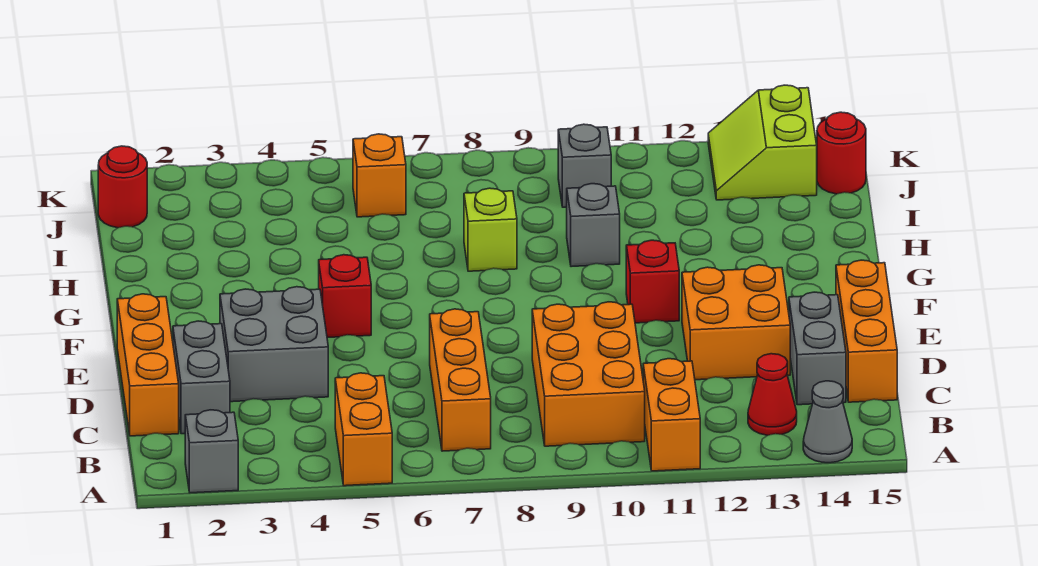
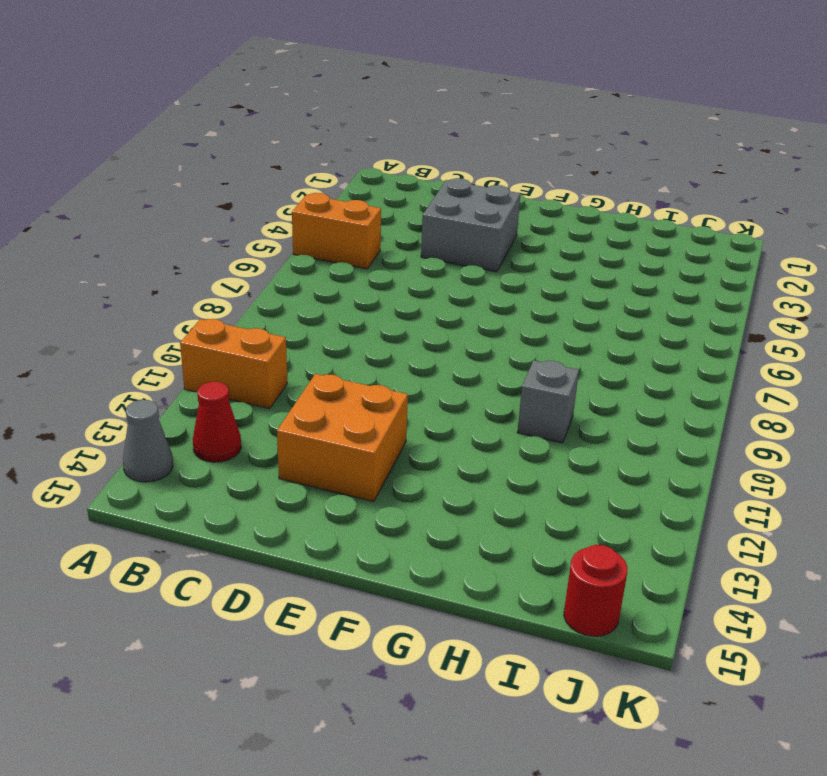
none -> grey brick A2 level 1
none -> orange brick B7:D7 level 1
none -> orange brick B9:D10 level 1

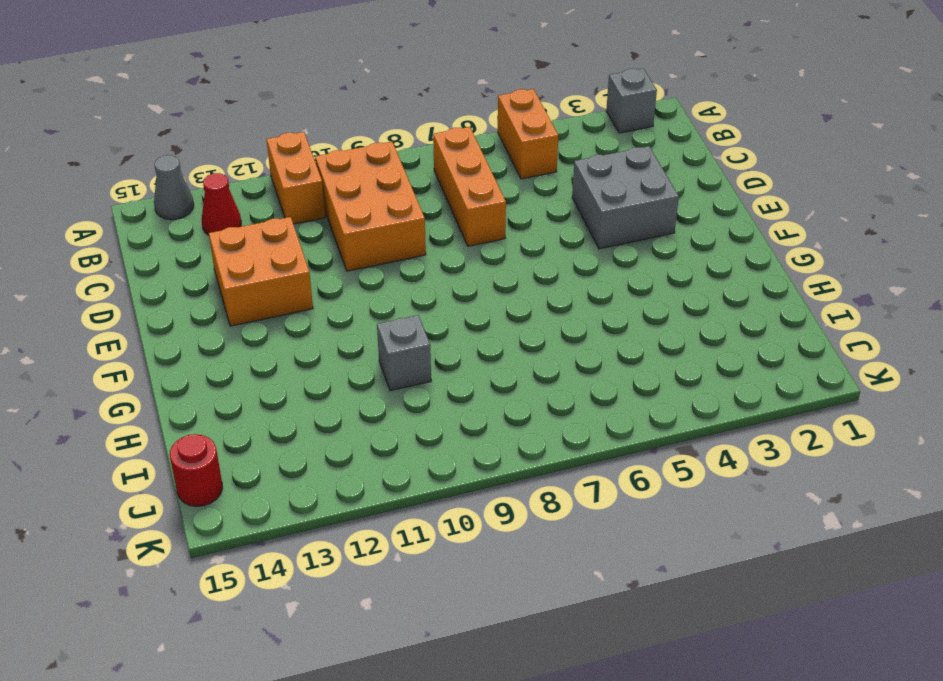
none -> orange brick C1:E1 level 1
none -> grey brick C2:D2 level 1
none -> grey brick C14:D14 level 1

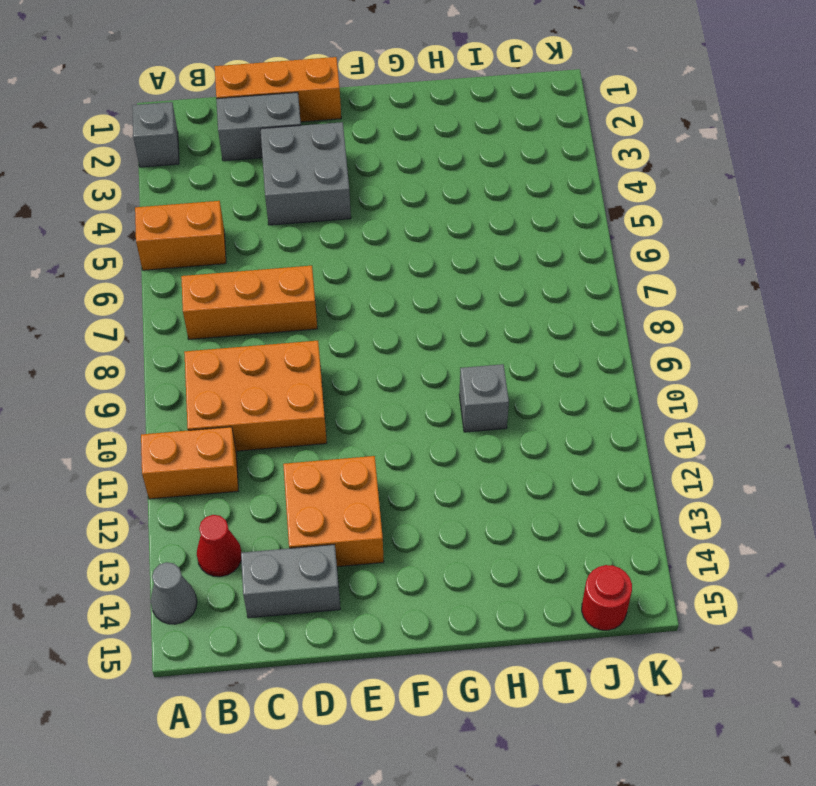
none -> orange brick C15:E15 level 1
none -> red brick F5 level 1
none -> red brick F11 level 1

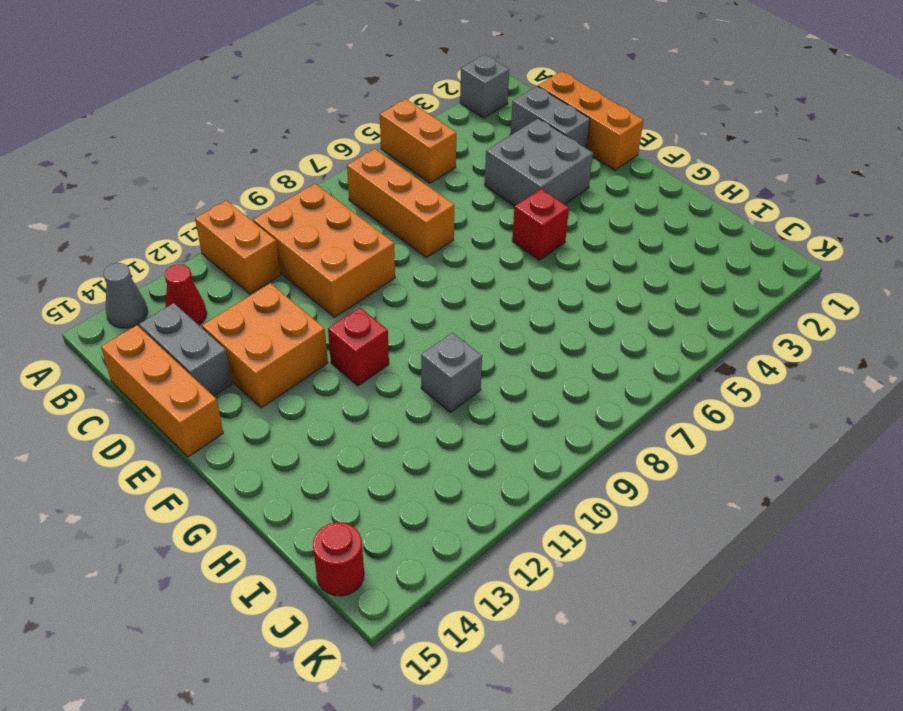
none -> lime brick H8 level 1
none -> red round brick J1 level 1
none -> orange brick J6 level 1

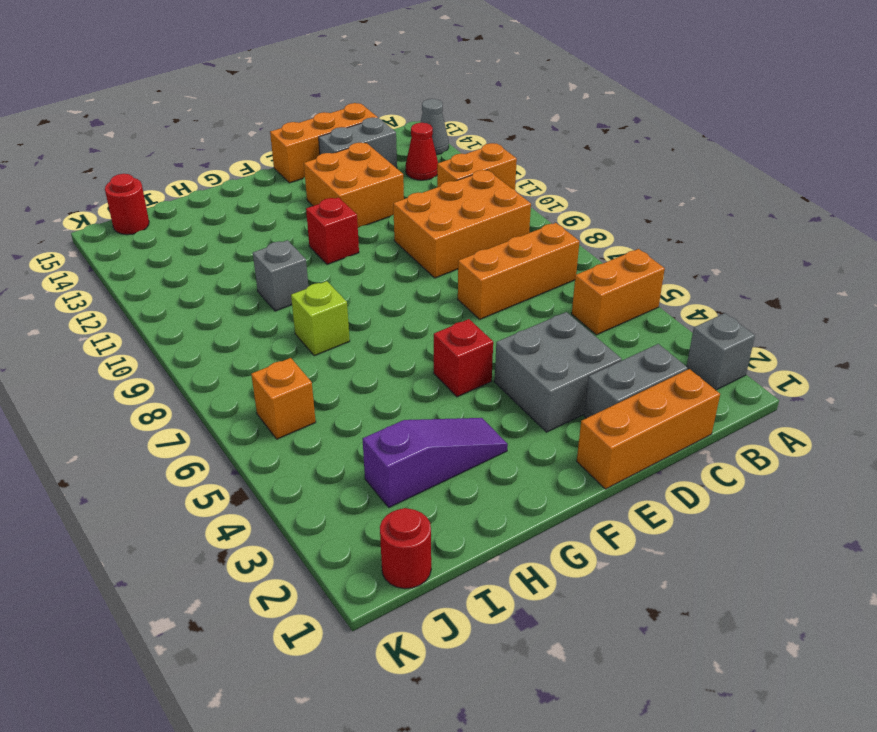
purple slope G3:I3 level 1 top I -> none
none -> grey brick J10 level 1
none -> lime slope J13:K14 level 1 top 14

